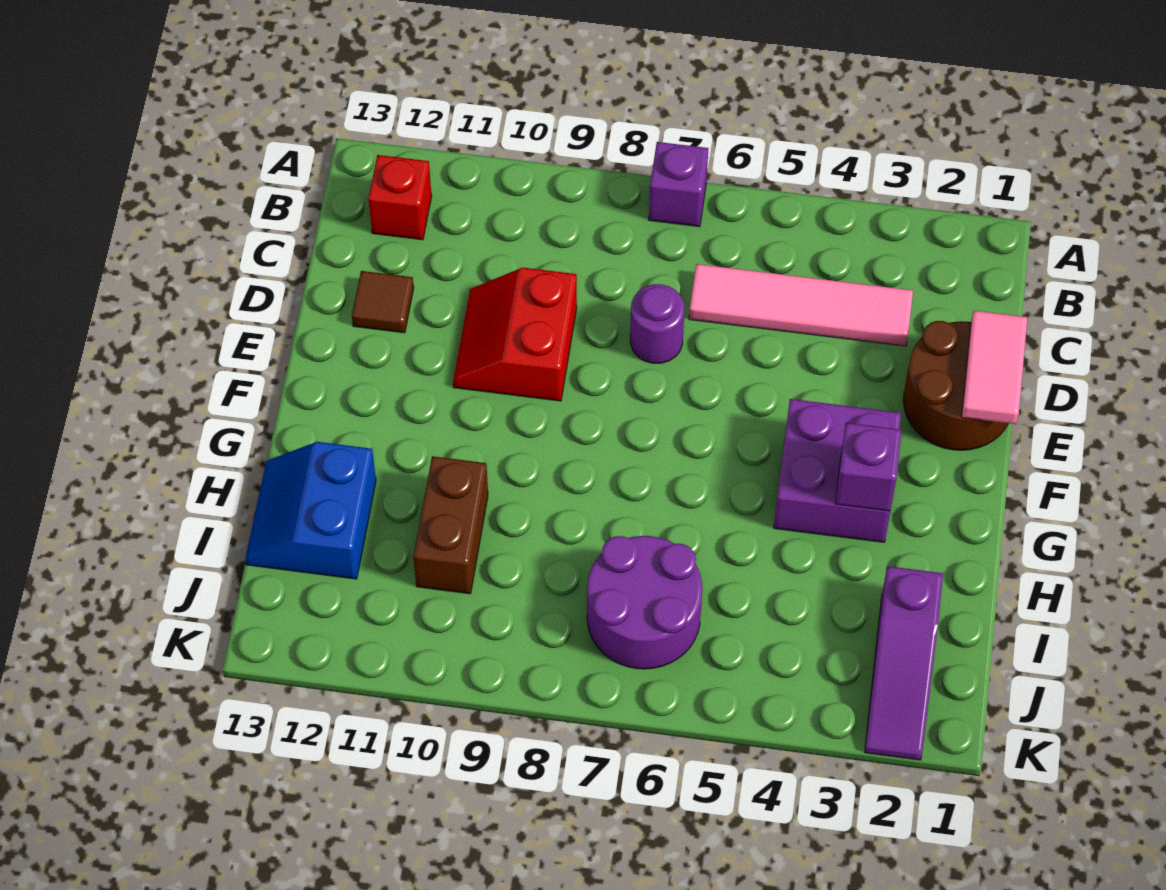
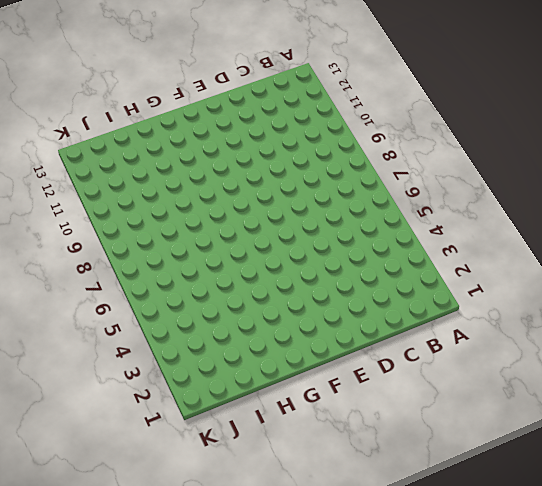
none -> purple brick A7 level 1
none -> red brick B12 level 1
none -> pink tile C3:C6 level 1

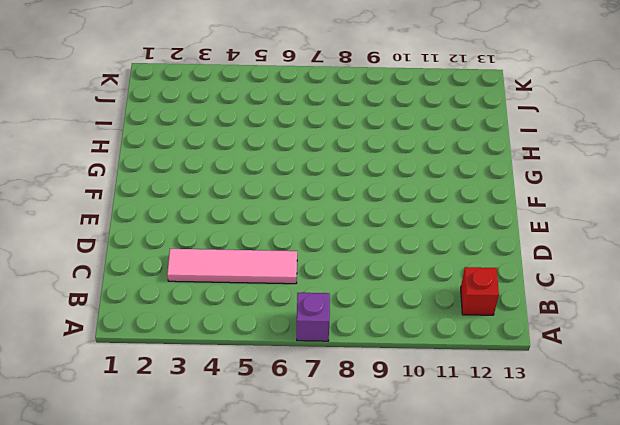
none -> brown round brick D1:E2 level 1
none -> purple round brick D7 level 1
none -> red slope D9:E10 level 1 top 9

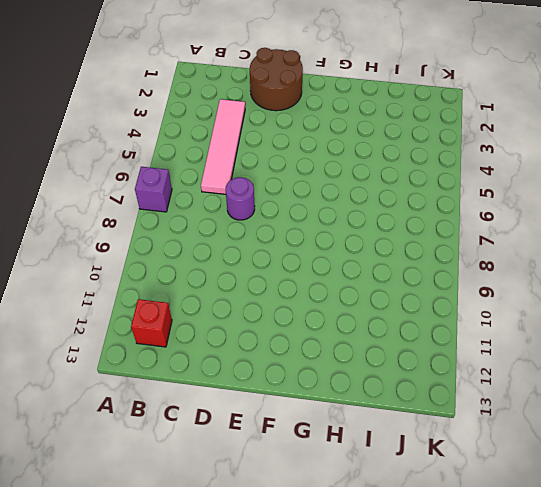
none -> red slope D9:E10 level 1 top 9
none -> brown tile D12 level 1
none -> purple brick F3:G4 level 1

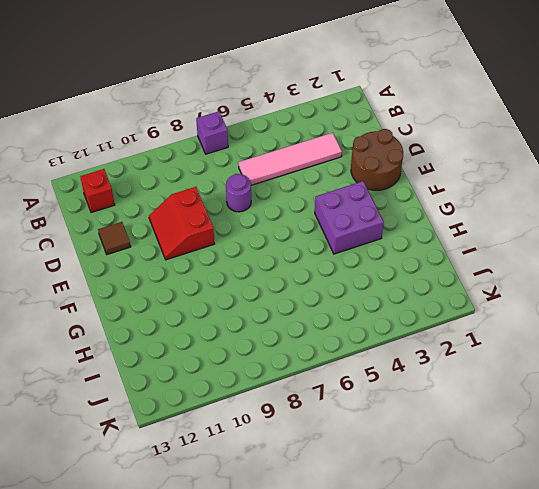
none -> brown brick H10:I10 level 1
none -> blue slope H12:I13 level 1 top 12
none -> purple slope I2:K2 level 1 top I

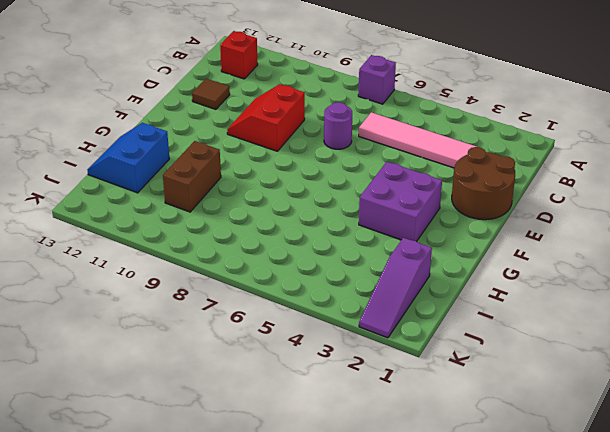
none -> purple round brick I6:J7 level 1
none -> pink tile D1:E1 level 2
none -> purple brick G3 level 2

